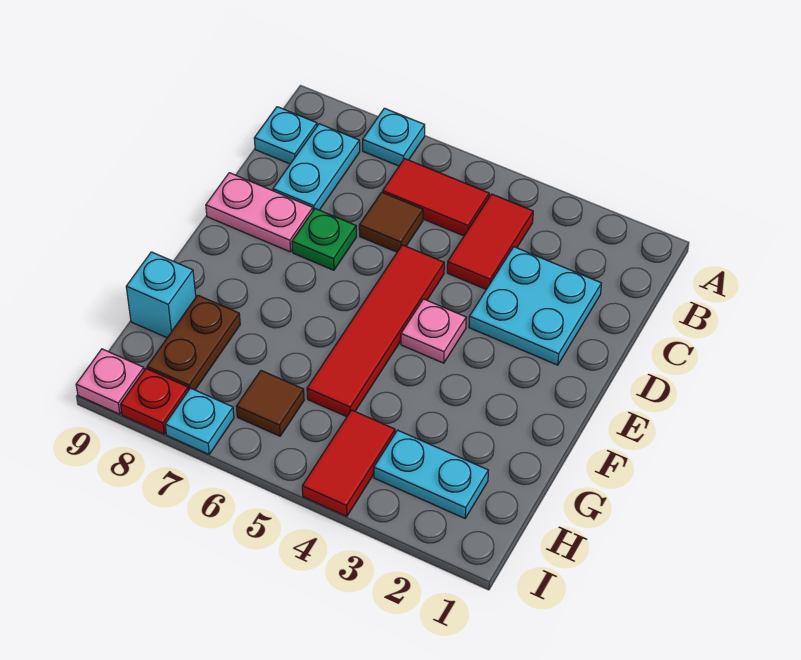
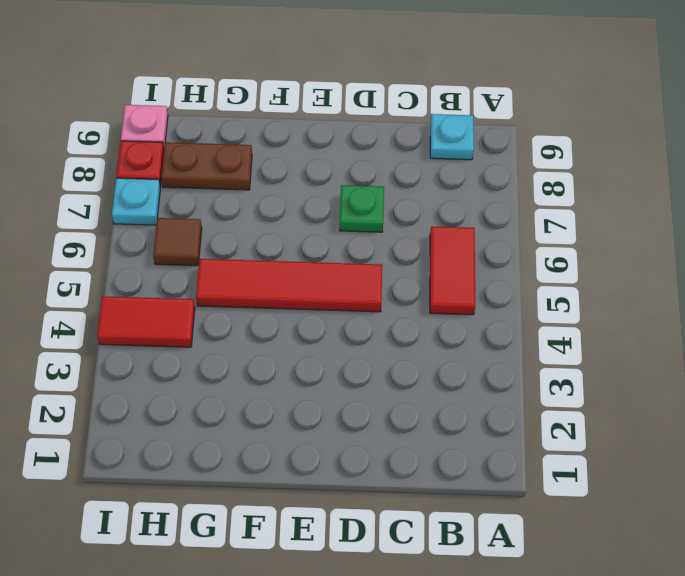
none -> cyan plate A7 level 1
none -> red tile B4:C4 level 1
none -> cyan plate B8:C8 level 1

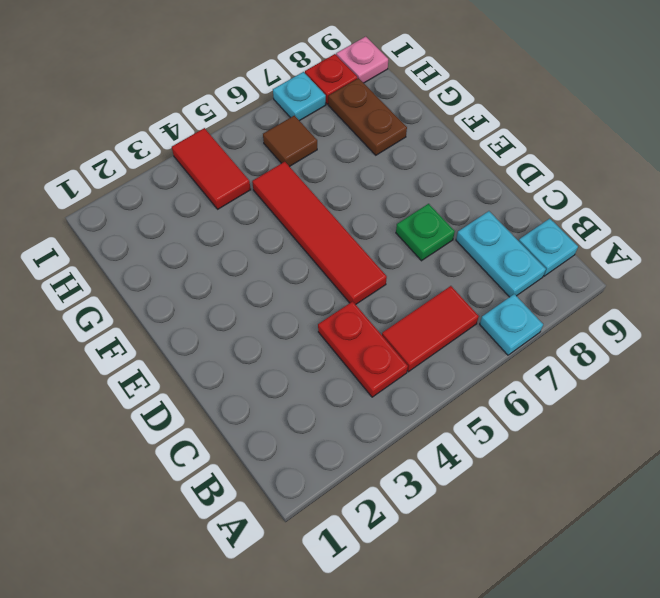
red plate B4:C4 level 1 -> red tile B4:C4 level 1
none -> cyan plate C2:D3 level 1
none -> brown tile C6 level 1
none -> pink plate D8:D9 level 1

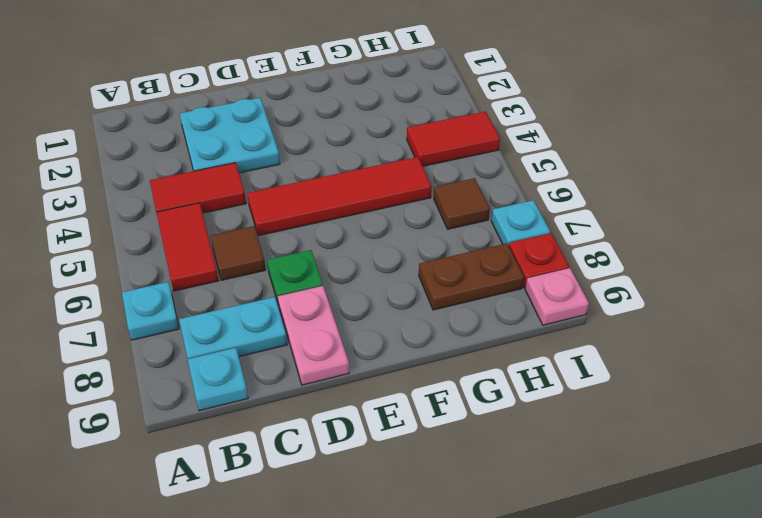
none -> pink plate E4 level 1
none -> cyan brick G9 level 1
none -> cyan plate H2:H3 level 1

